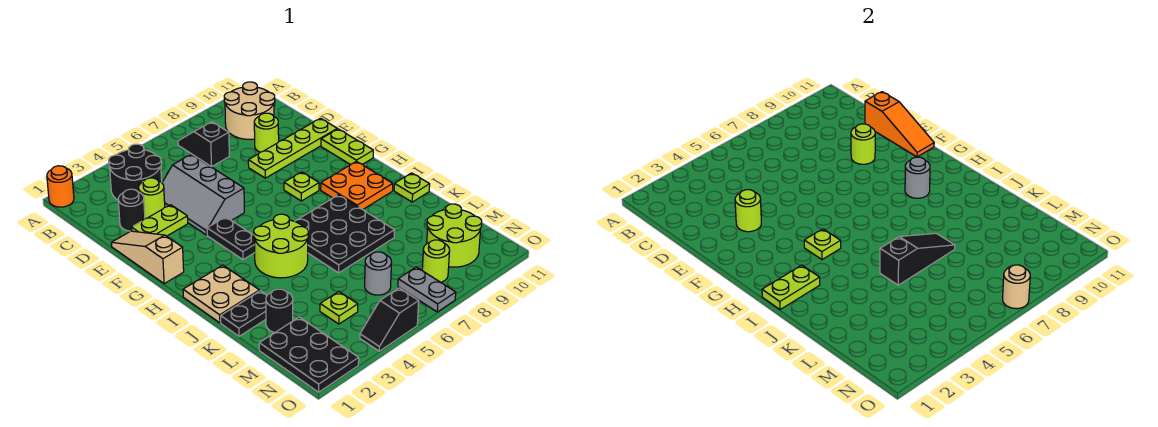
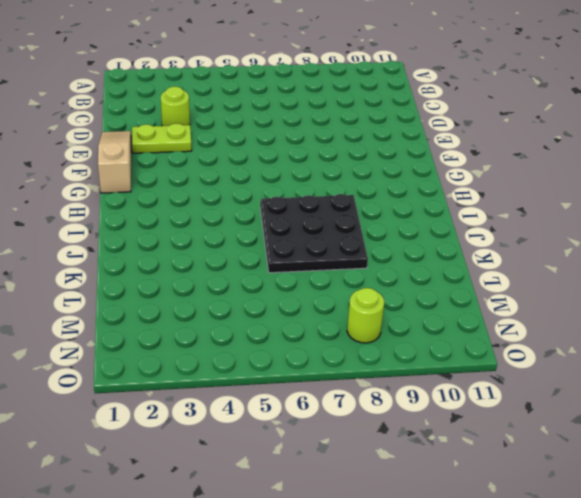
none -> orange round brick A1 level 1
none -> black round brick B3:C4 level 1
none -> black slope B7:C7 level 1 top C
none -> tan round brick B9:C10 level 1

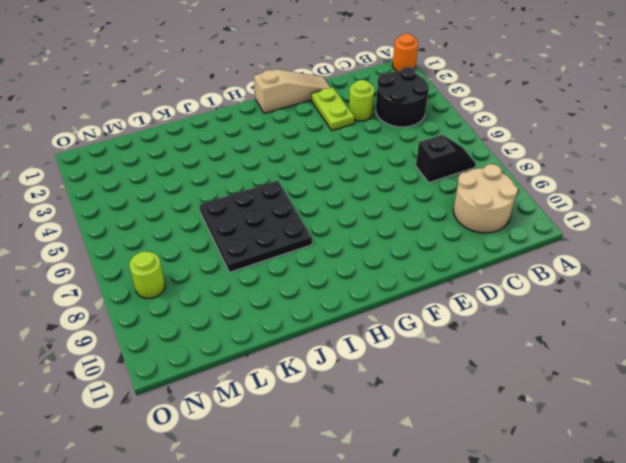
none -> black round brick D2 level 1
none -> grey slope D4:F5 level 1 top 5
none -> lime round brick D9 level 1
none -> lime plate E8:E11 level 1

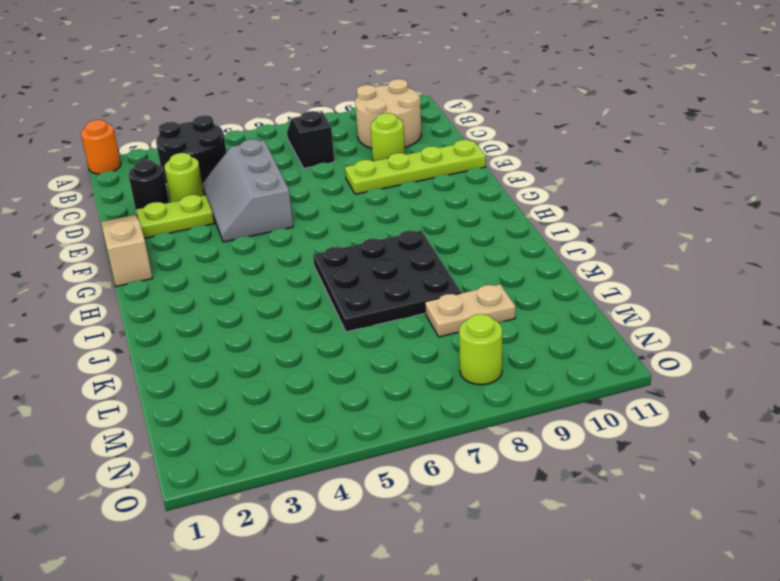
tan plate L8:L9 level 1 -> none
none -> lime plate F11:G11 level 1
none -> black plate G4:H4 level 1
none -> lime plate G8 level 1
none -> orange plate H9:I10 level 1

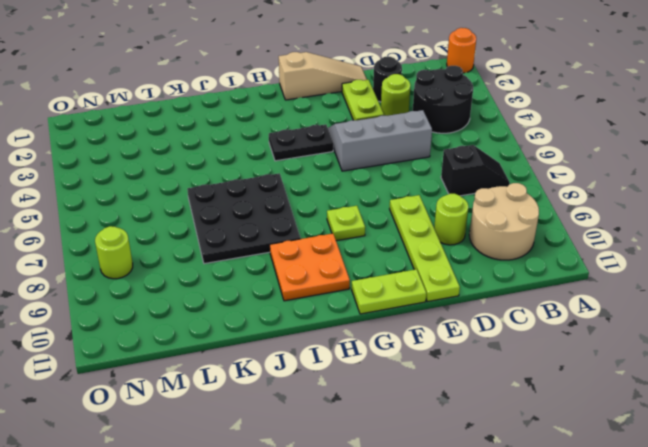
none -> tan plate I1:J2 level 1
none -> lime round brick I4:J5 level 1
none -> lime plate J11 level 1
none -> black plate K1:K2 level 1

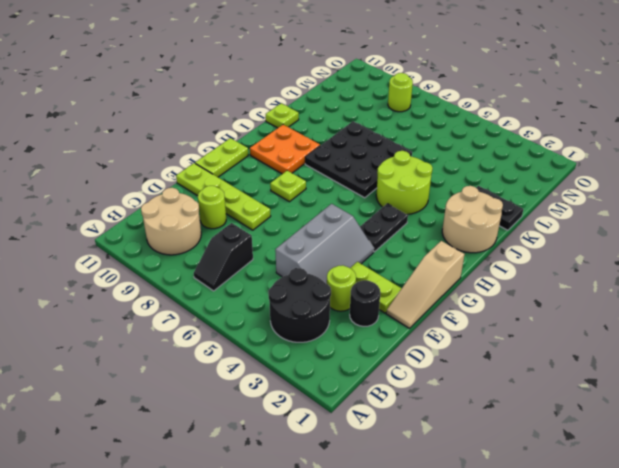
tan round brick I1:J2 level 1 -> tan plate I1:J2 level 1
none -> orange round brick A1 level 1
none -> black round brick L2 level 1
none -> black plate M1:O2 level 1
none -> lime plate M4 level 1

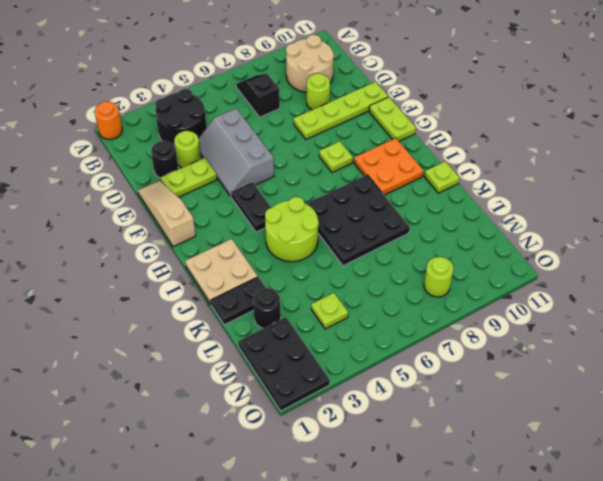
none -> grey round brick M6 level 1
none -> lime round brick M9:N10 level 1
none -> grey plate N7:O7 level 1
none -> black slope O4:O5 level 1 top 5

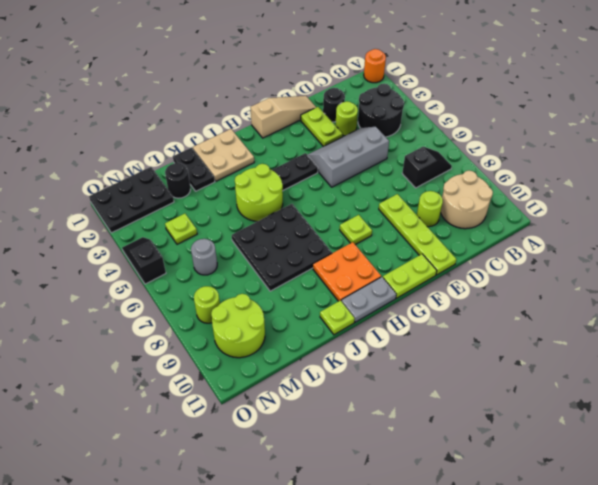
grey plate H11:I11 level 1 -> grey plate N7:O7 level 1
none -> orange slope D11:F11 level 2 top D
none -> lime round brick E3 level 2
none -> lime round brick E9 level 2
none -> lime plate H4 level 2

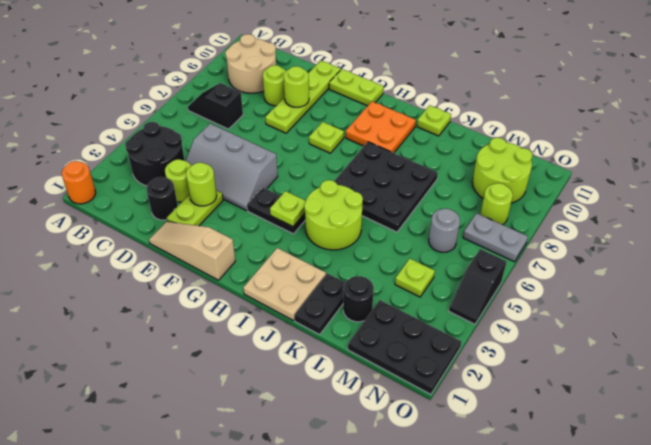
none -> orange slope D11:F11 level 2 top D
none -> grey round brick H9 level 2
none -> lime plate I1:I2 level 2
none -> black slope K5:K7 level 2 top 5

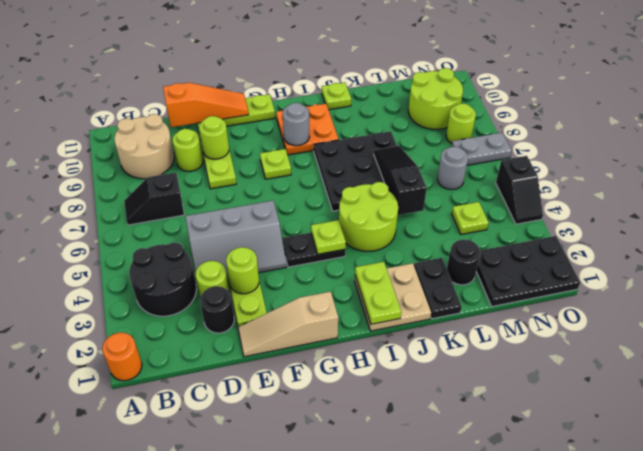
none -> tan round brick O7 level 2

